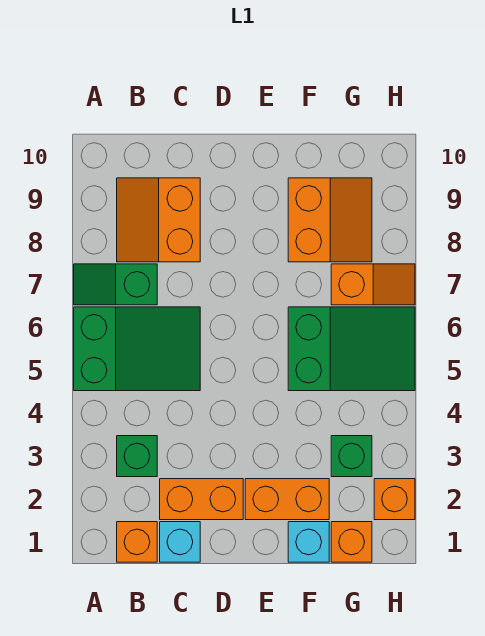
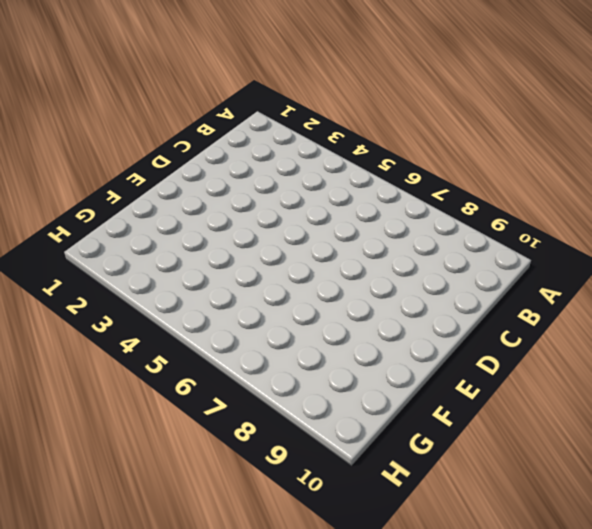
none -> green slope A5:C6 level 1 top A
none -> green slope A7:B7 level 1 top B
none -> orange brick B1 level 1

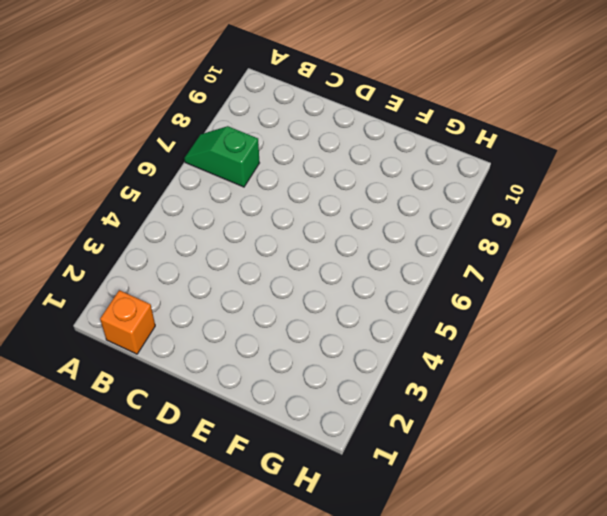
none -> green slope A5:C6 level 1 top A
none -> green brick B3 level 1
none -> orange slope B8:C9 level 1 top C

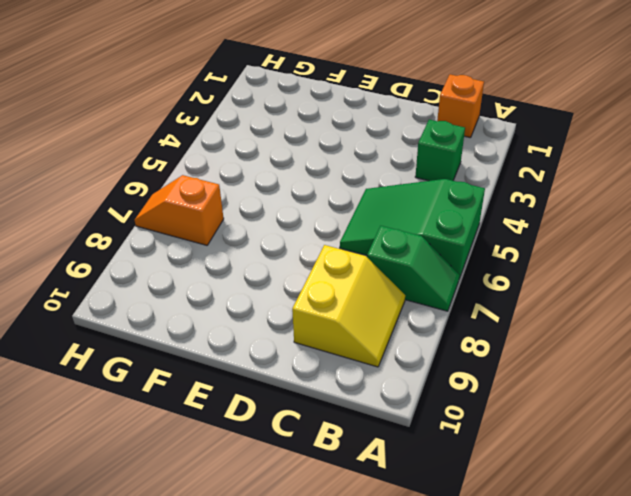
yellow slope B8:C9 level 1 top C -> orange slope B8:C9 level 1 top C
none -> cyan brick C1 level 1
none -> orange brick C2:D2 level 1
none -> orange brick E2:F2 level 1

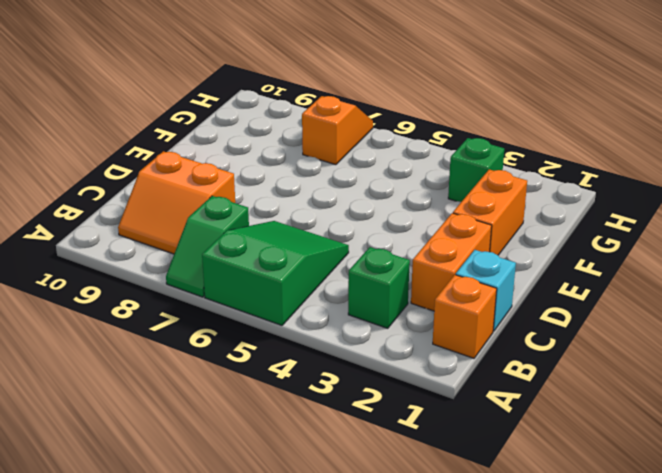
none -> cyan brick F1 level 1
none -> green slope F5:H6 level 1 top F
none -> orange slope F8:G9 level 1 top F

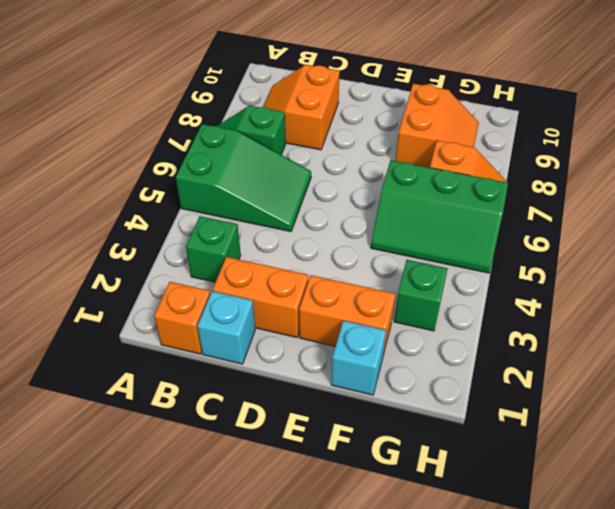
green slope F5:H6 level 1 top 6 -> green slope F5:H6 level 1 top F
none -> orange brick G1 level 1
none -> orange brick H2 level 1

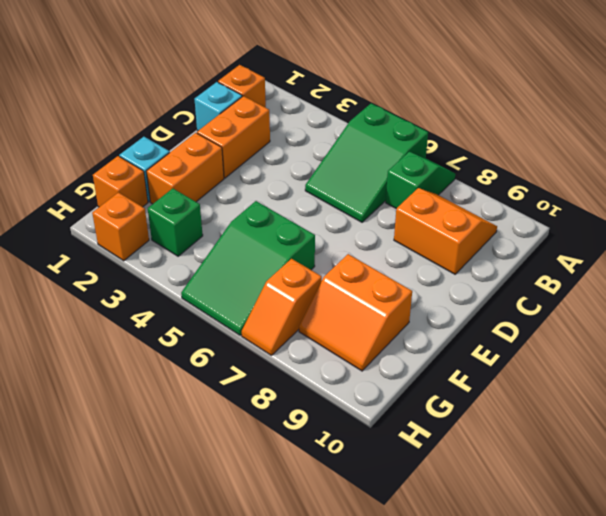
none -> green brick B3 level 1

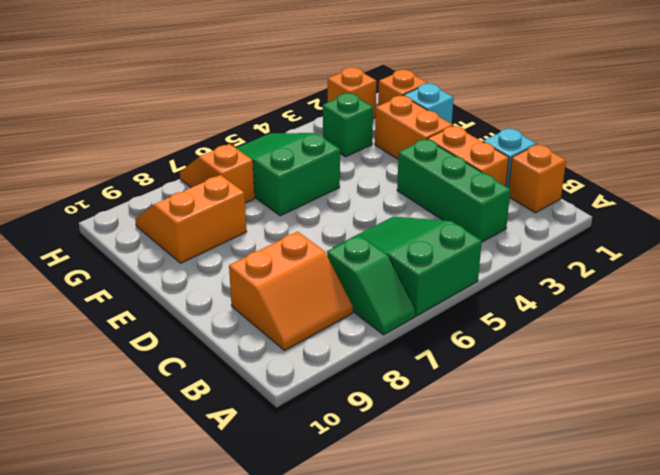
green brick B3:D3 level 1 -> green brick B3 level 1

